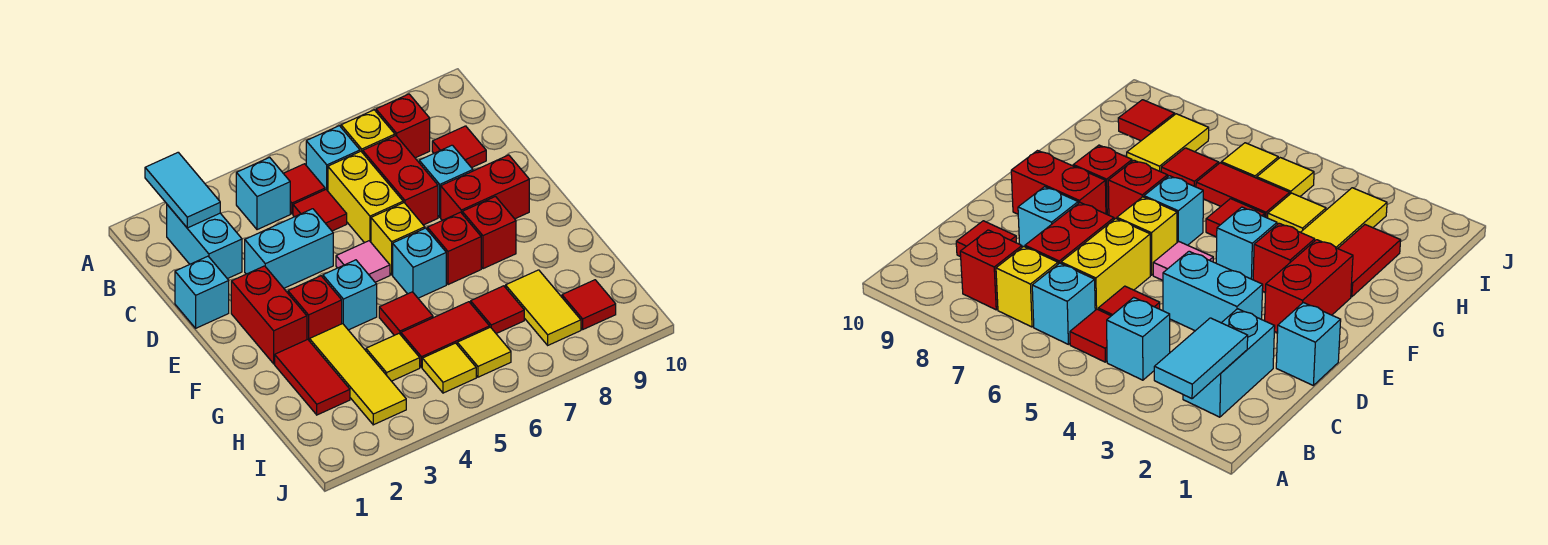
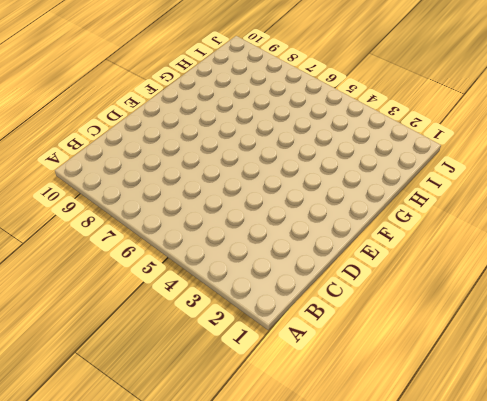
none -> cyan brick B2:C2 level 1
none -> cyan brick B4 level 1
none -> red tile B5 level 1
none -> cyan brick B6 level 1

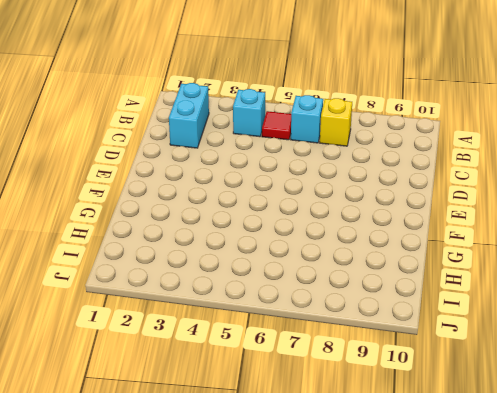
none -> red brick B8 level 1
none -> red tile C5 level 1
none -> yellow brick C6:D6 level 1
none -> red brick C7:D7 level 1

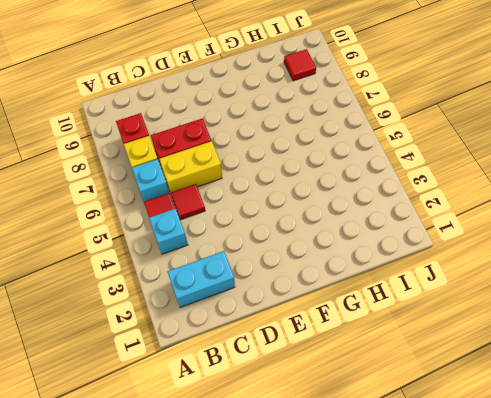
none -> red tile C9 level 1
none -> cyan brick D1 level 1
none -> cyan brick D3:D4 level 1
none -> cyan brick D8 level 1

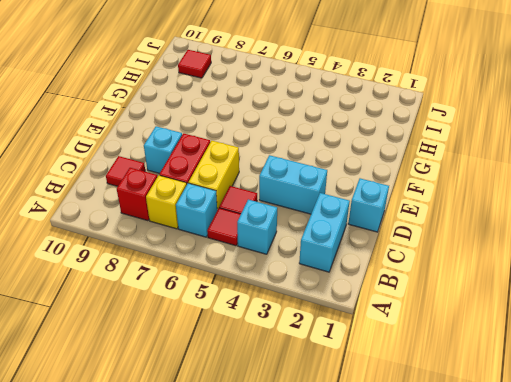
none -> red brick E2:F2 level 1
none -> pink tile E5 level 1
none -> yellow brick E6 level 1
none -> red brick E8:E9 level 1

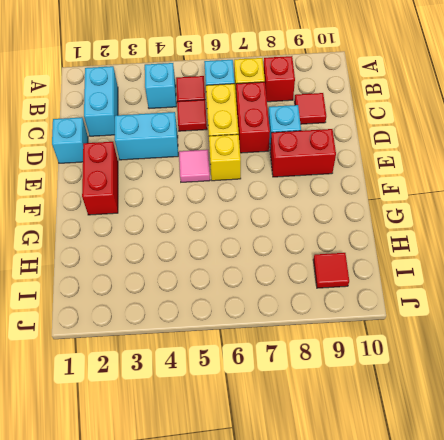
none -> red brick F3 level 1
none -> cyan brick F4 level 1
none -> cyan brick F6 level 1
none -> red brick F7 level 1

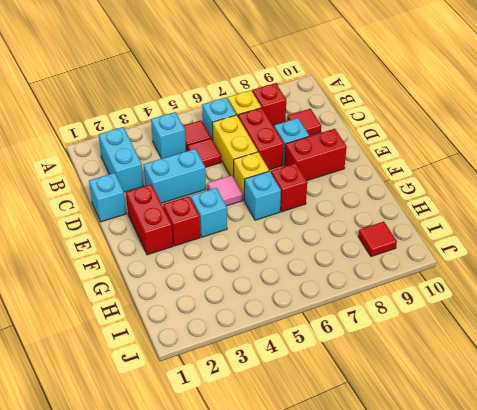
none -> red brick F8 level 1
none -> red tile G2:H2 level 1
none -> yellow tile G3:I3 level 1
none -> red tile G5 level 1

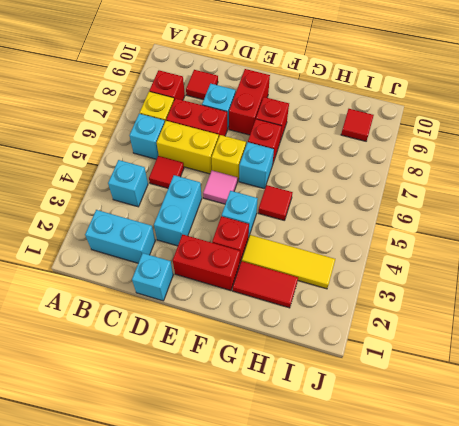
none -> red tile B5 level 1
none -> yellow tile H4 level 1
none -> red tile H5:H6 level 1
none -> red tile H7 level 1

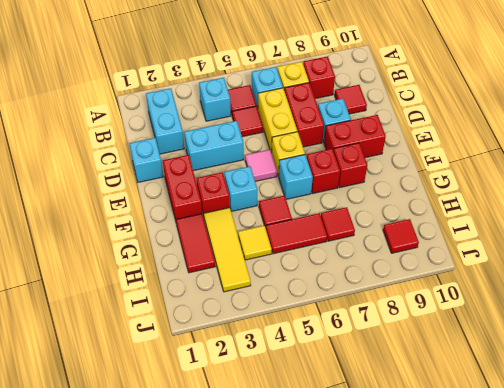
none -> yellow tile H8:I8 level 1
none -> yellow tile I5 level 1
none -> yellow tile I6 level 1
none -> cyan tile A2:B2 level 2

